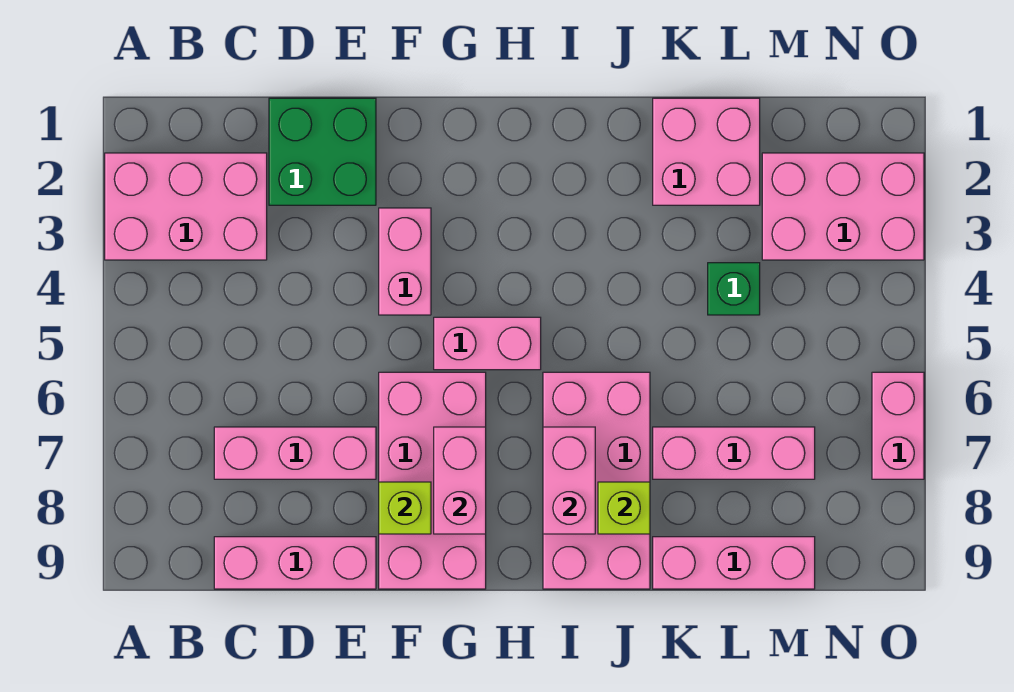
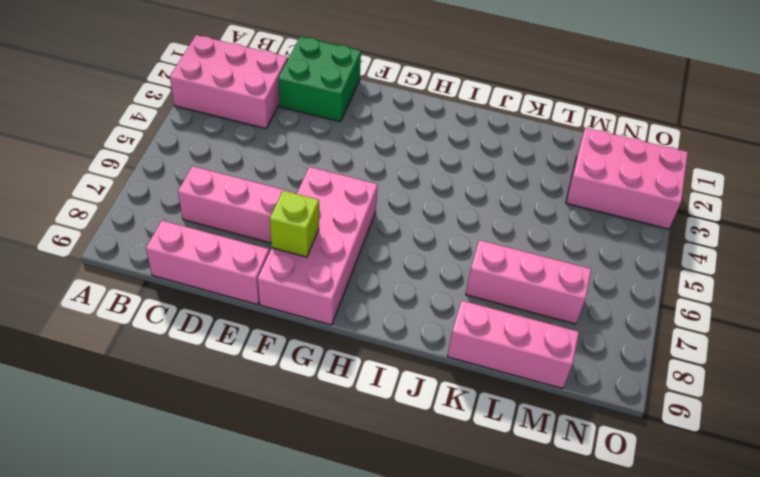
none -> pink brick F3:F4 level 1
none -> pink brick G5:H5 level 1
none -> pink brick I6:J9 level 1

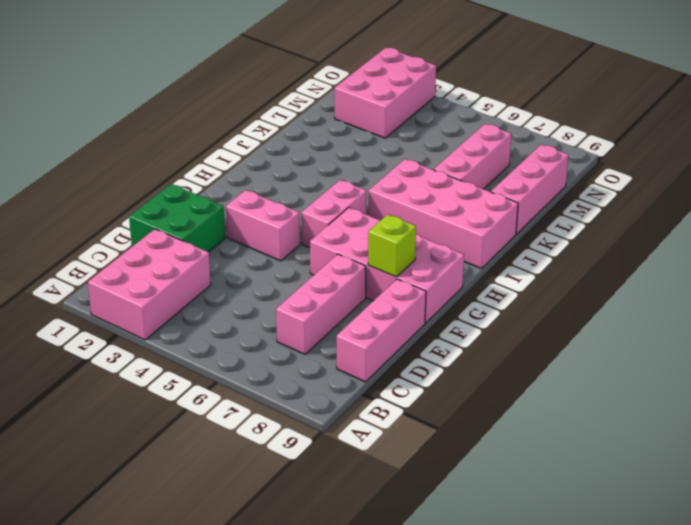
none -> pink brick K1:L2 level 1
none -> green brick L4 level 1
none -> pink brick O6:O7 level 1

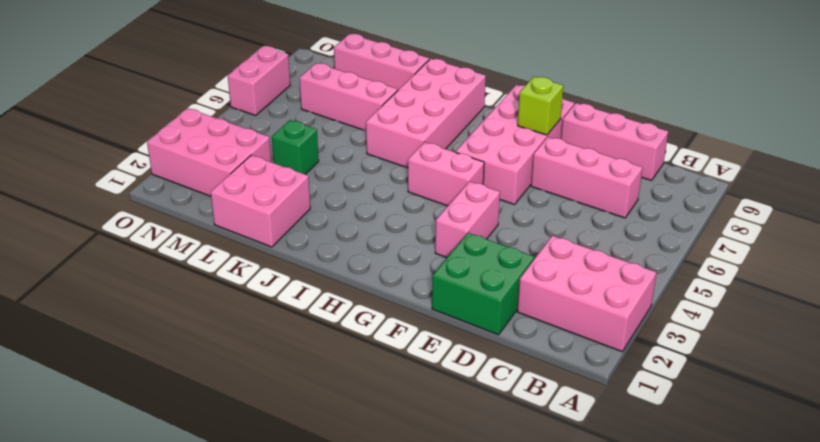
none -> pink brick G7:G8 level 2
none -> pink brick I7:I8 level 2
none -> lime brick J8 level 2

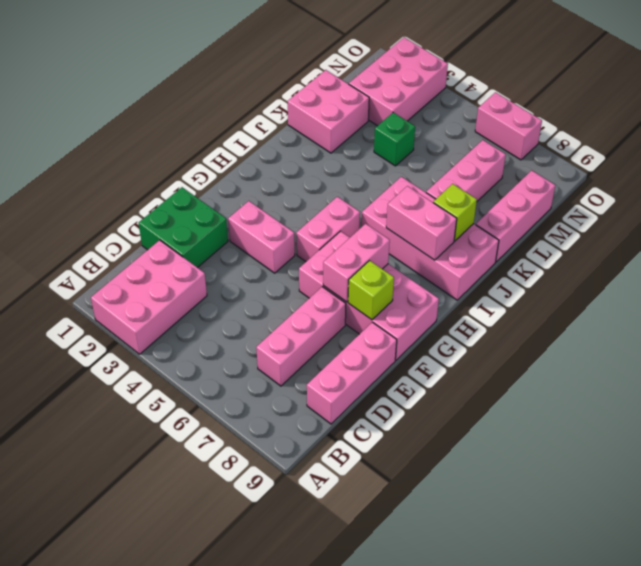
pink brick F7:G7 level 2 -> pink brick G7:G8 level 2

